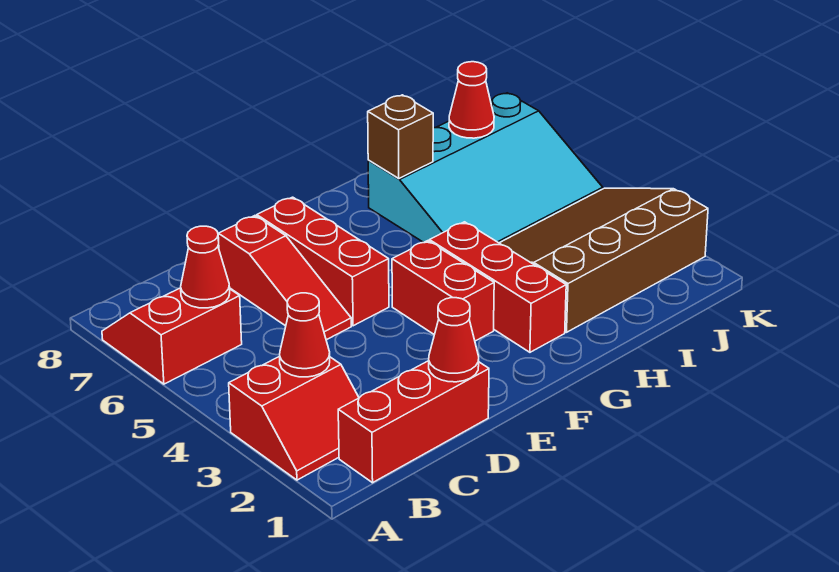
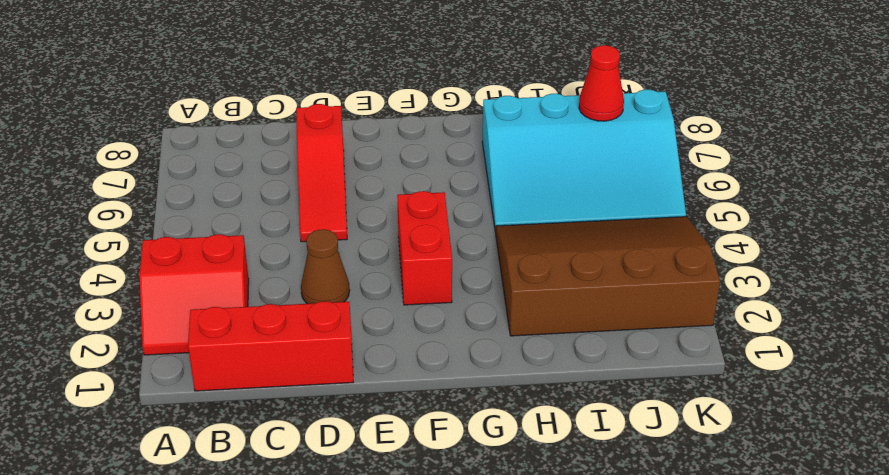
brown cone D3 level 1 -> none
none -> red slope A6:B7 level 1 top 6
none -> red brick E5:E7 level 1
none -> red brick G2:G4 level 1

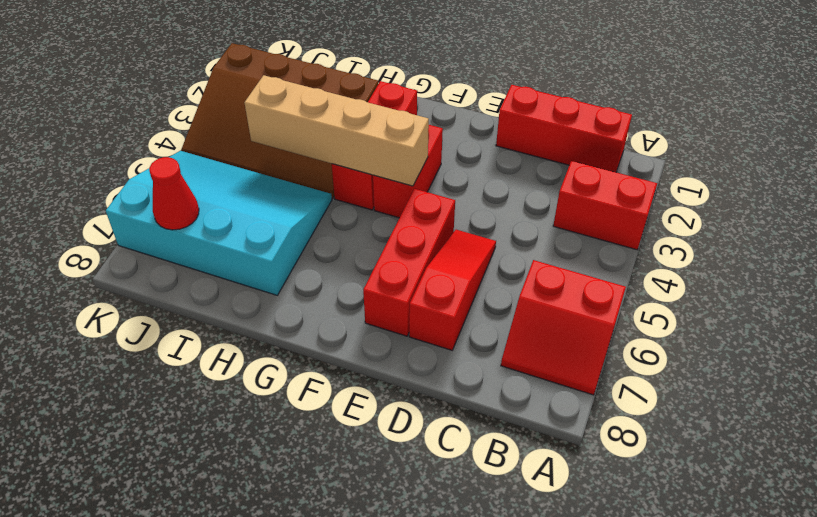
tan brick F4:I4 level 2 -> none
none -> red cone B3 level 2
none -> red cone B6 level 2
none -> red cone D1 level 2

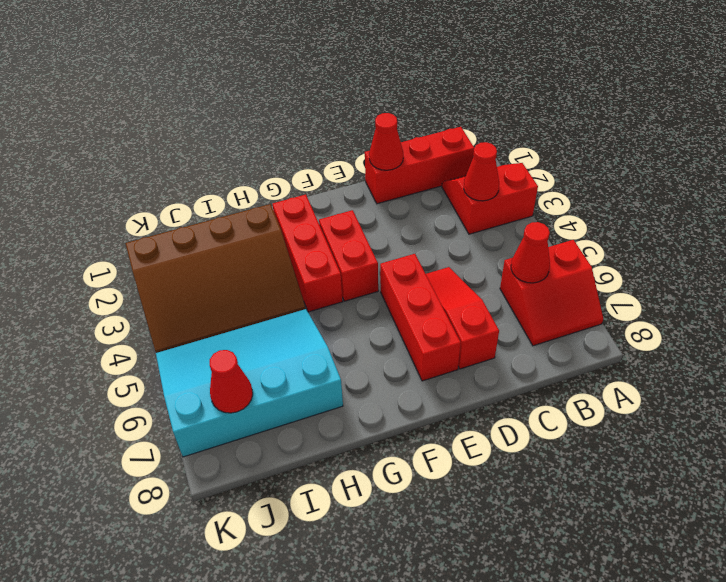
none -> brown brick H7 level 2

